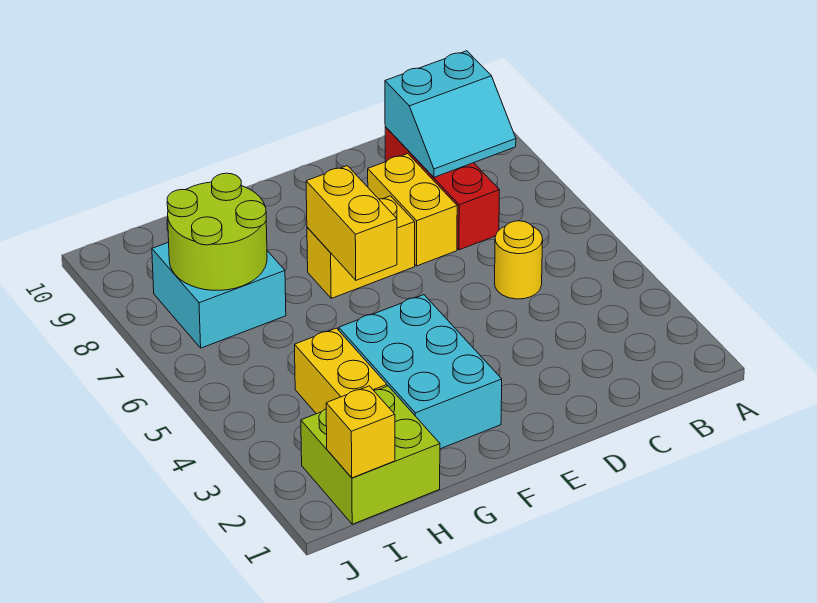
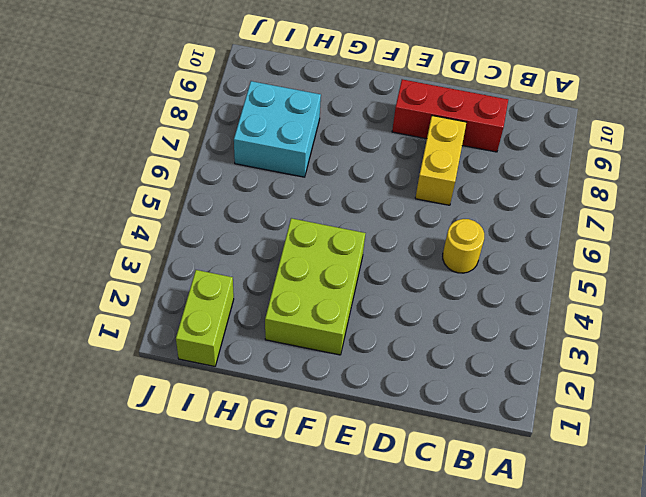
red brick C9:E9 level 1 -> red brick C7:C9 level 1
lime brick F2:G4 level 1 -> cyan brick F2:G4 level 1
lime brick I1:I2 level 1 -> lime brick H1:I2 level 1
none -> yellow brick E7:F7 level 1
none -> yellow brick H3:H4 level 1
none -> cyan slope B8:C9 level 2 top 9

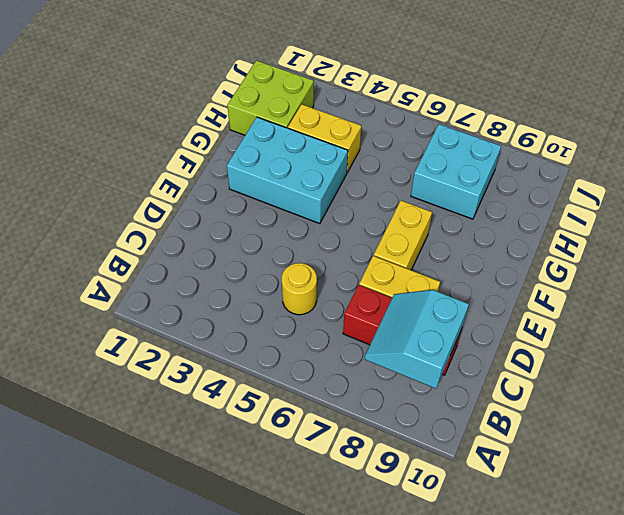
none -> yellow brick F6:F7 level 2
none -> lime round brick H7:I8 level 2
none -> yellow brick I1 level 2

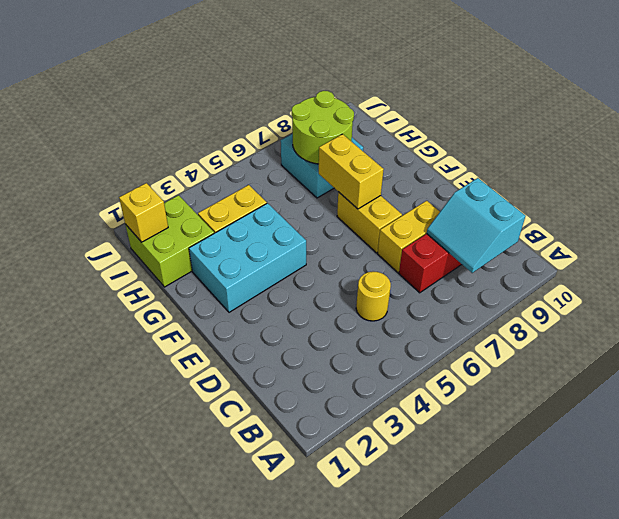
yellow brick F7:G7 level 2 -> yellow brick F6:F7 level 2

